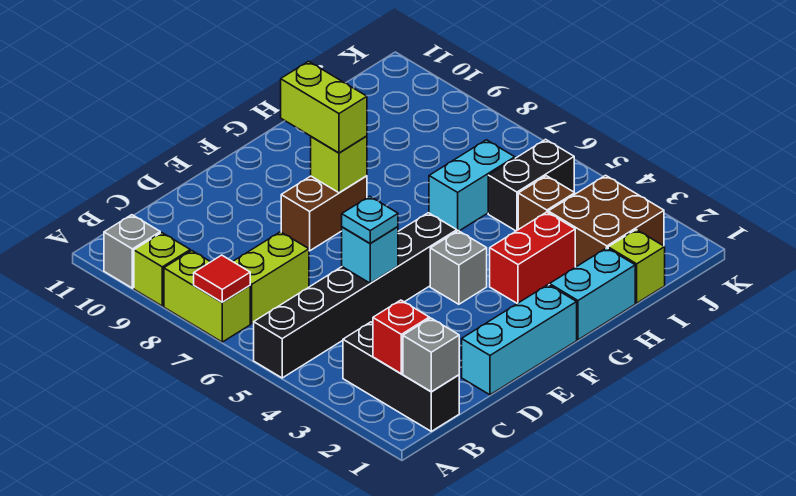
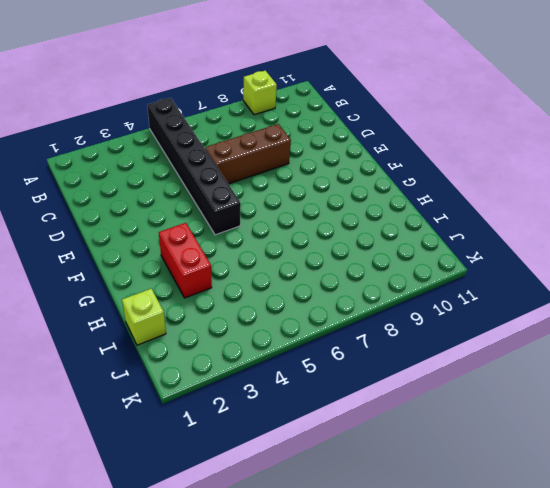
brown brick D6:D8 level 1 -> none
none -> lime brick A7:A8 level 1
none -> grey brick A10 level 1
none -> black brick B1:B3 level 1

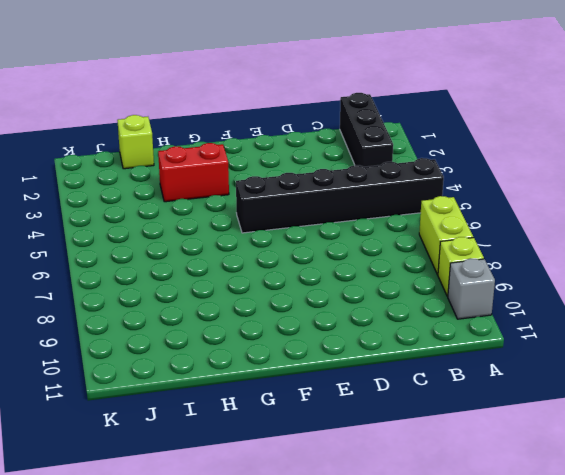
none -> lime brick B7:C7 level 1
none -> cyan brick D1:F1 level 1
none -> brown brick E8:F8 level 1

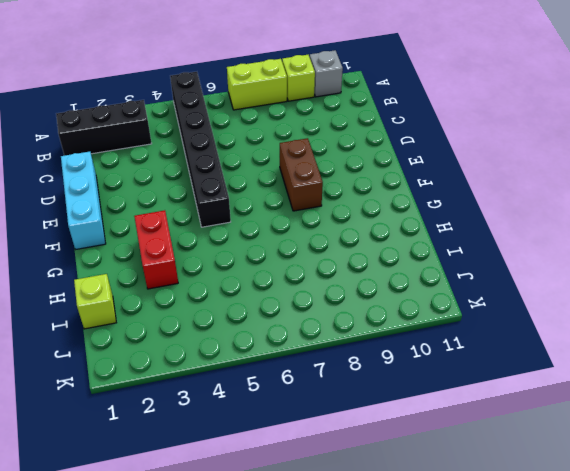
none -> lime brick B7:C7 level 1
none -> grey brick F4 level 1
none -> cyan brick G1:H1 level 1

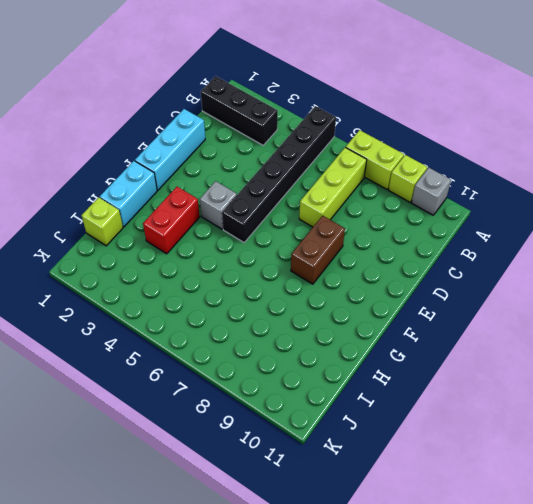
lime brick B7:D7 level 1 -> lime brick B7:C7 level 1
none -> cyan brick H6:I6 level 1
none -> brown brick I2:J3 level 1
none -> brown brick I4 level 1

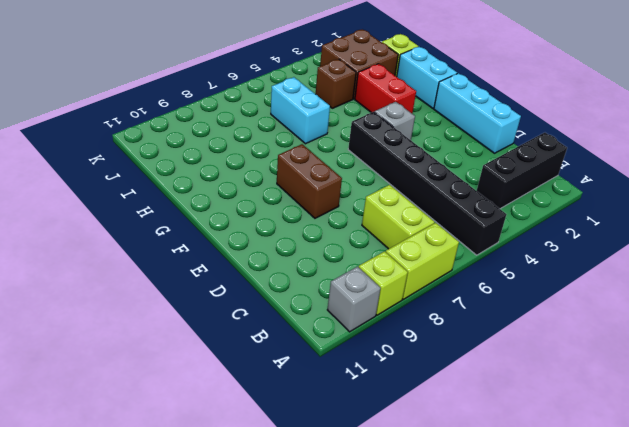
none -> black brick I5:J5 level 1
none -> red tile A7 level 2
none -> grey brick B1 level 2

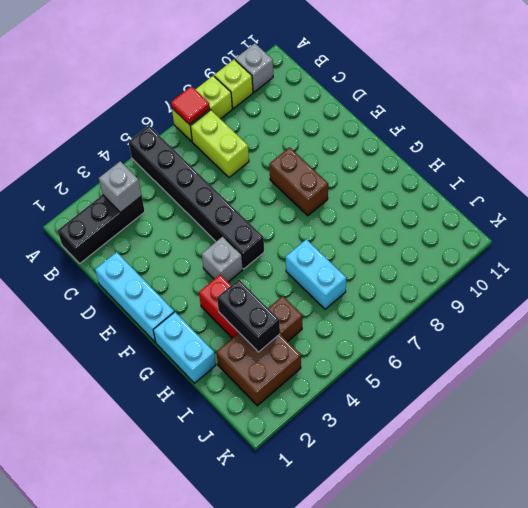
grey brick B3 level 2 -> grey brick B1 level 2
black brick H3:I3 level 2 -> black brick I5:J5 level 1
none -> lime brick I1 level 1
none -> red brick B2 level 2
none -> cyan brick D5 level 2

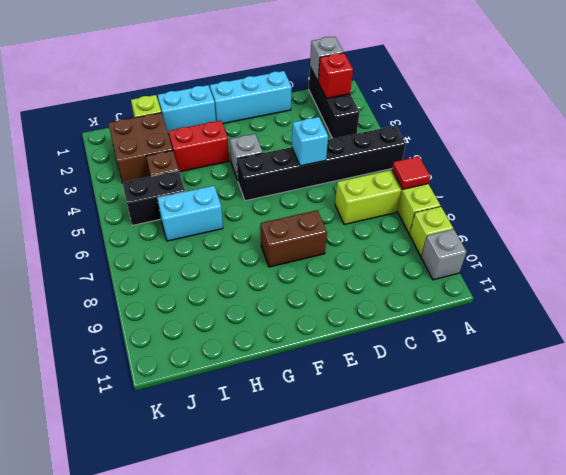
none -> lime brick F8 level 2
none -> cyan plate D5 level 3
none -> lime brick F8:F9 level 3

